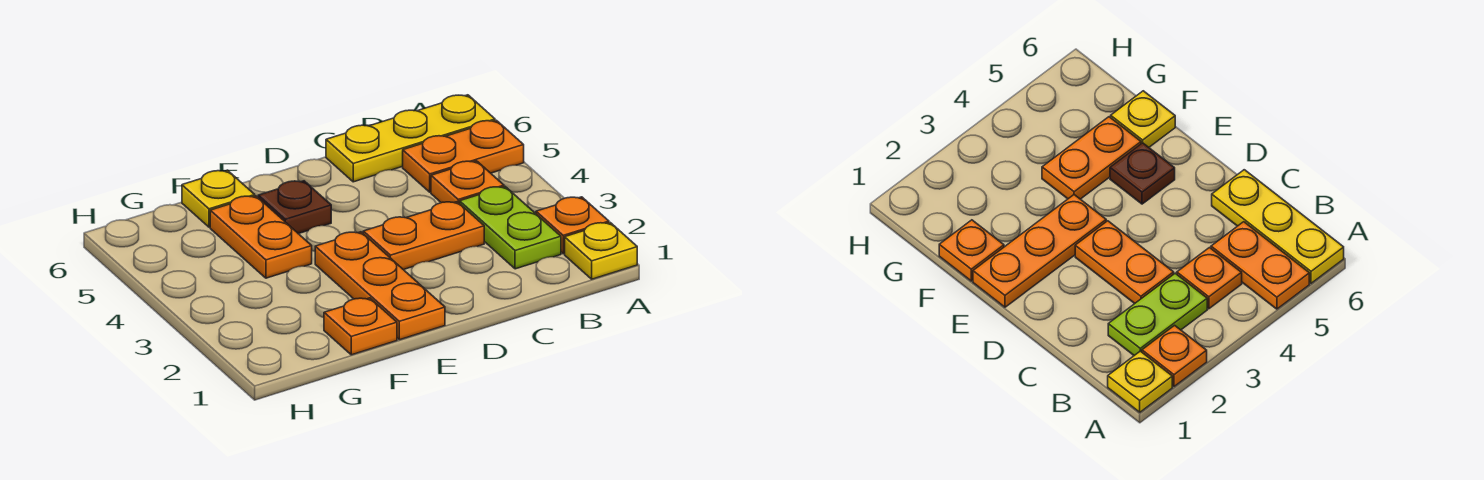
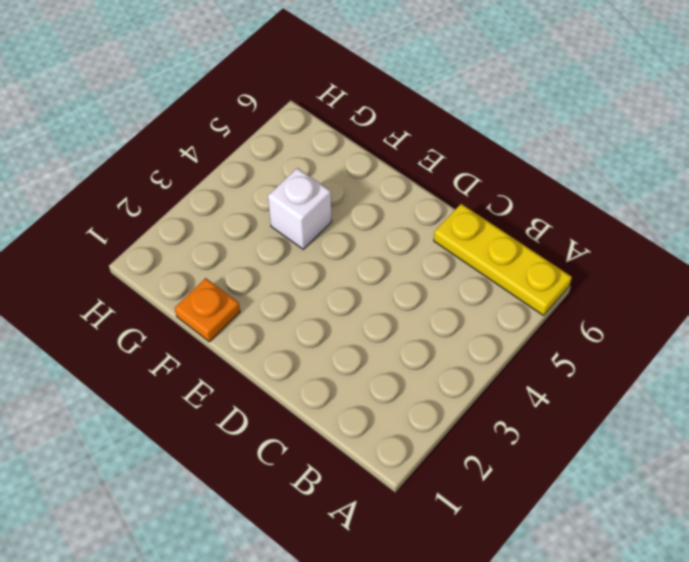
white brick F4 level 1 -> orange plate F4:F5 level 1
none -> yellow plate A1 level 1
none -> orange plate A2 level 1
none -> orange plate A5:B5 level 1

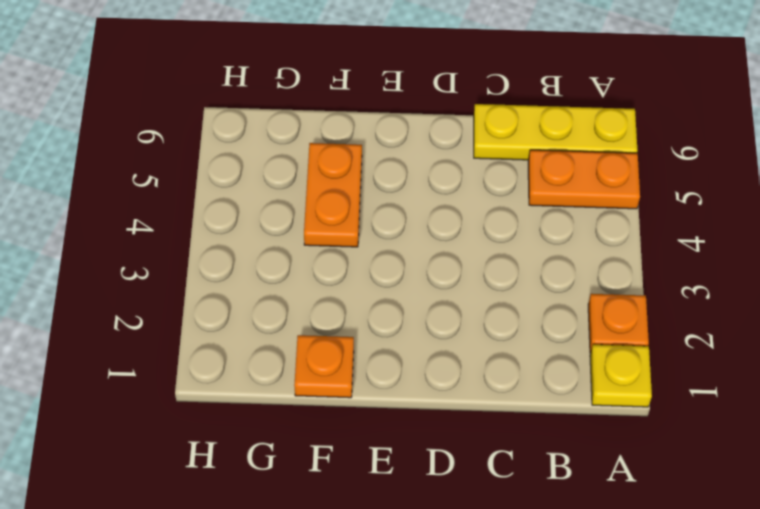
none -> lime plate B2:B3 level 1
none -> orange plate B4 level 1
none -> orange plate C3:D3 level 1

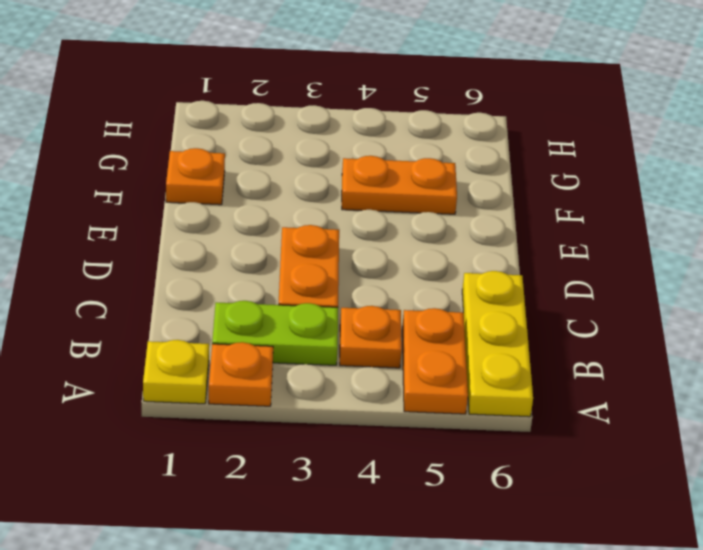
none -> orange plate E1:E3 level 1
none -> brown plate E5 level 1
none -> yellow plate F6 level 1

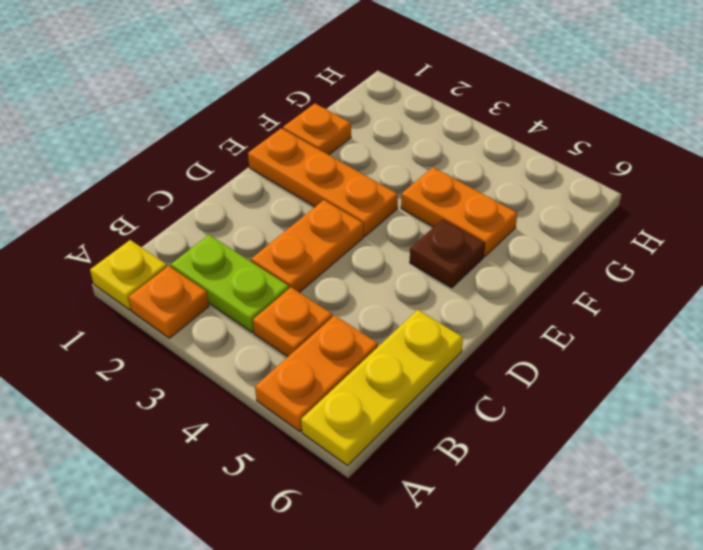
none -> yellow plate F6 level 1

